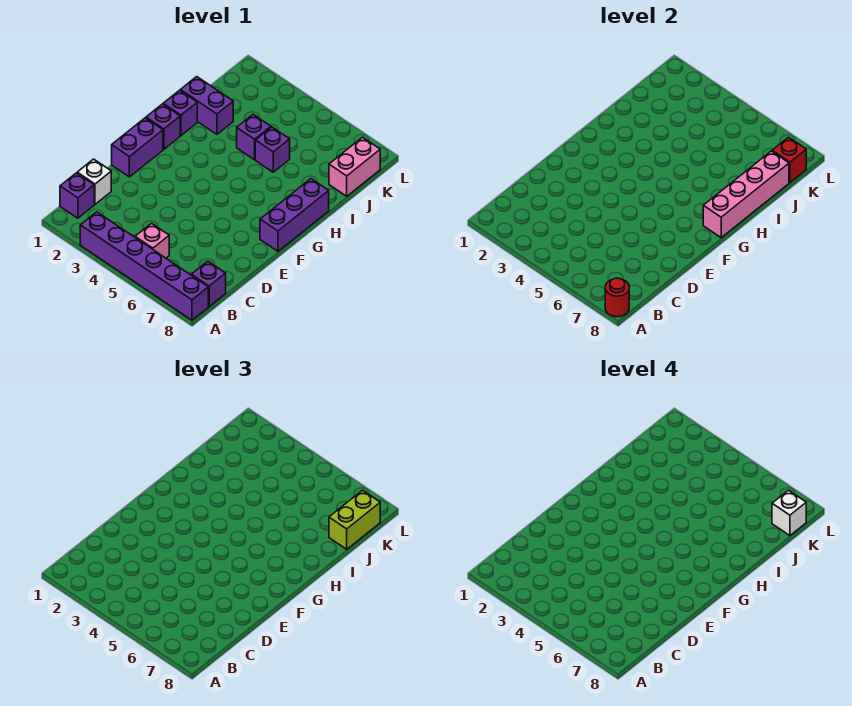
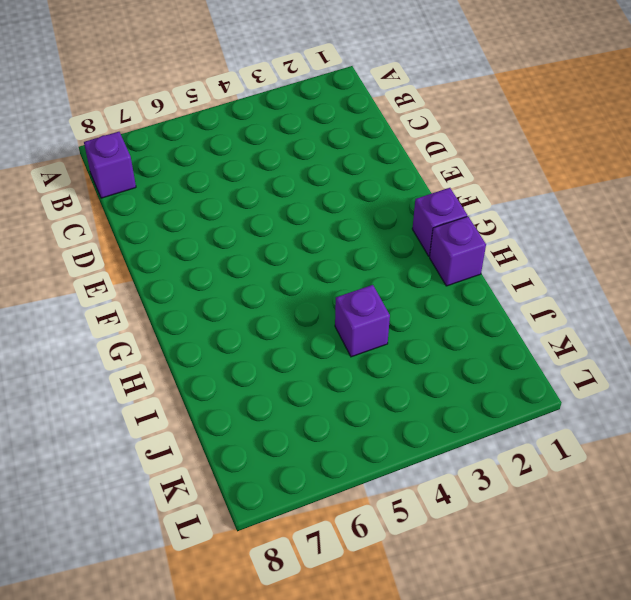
none -> purple brick A3:A8 level 1
none -> purple brick B1 level 1
none -> pink brick B5 level 1

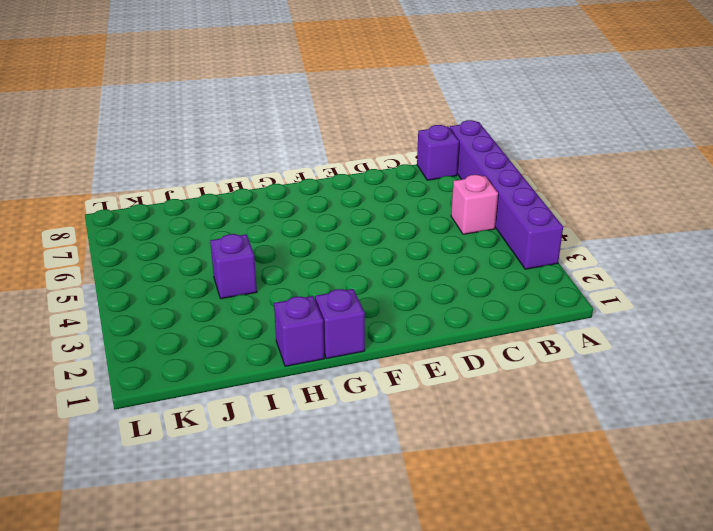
none -> purple brick B1 level 1
none -> white brick C1 level 1
none -> purple brick E1:F1 level 1

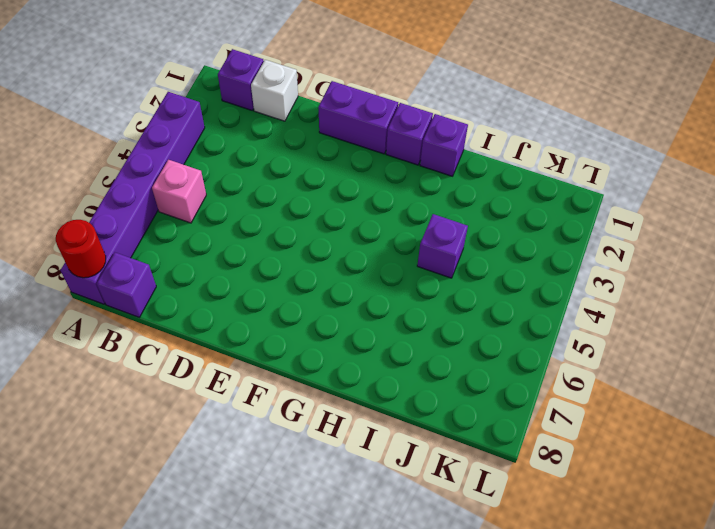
none -> purple brick F8:H8 level 1
none -> purple brick I1:I2 level 1
none -> purple brick I5 level 1

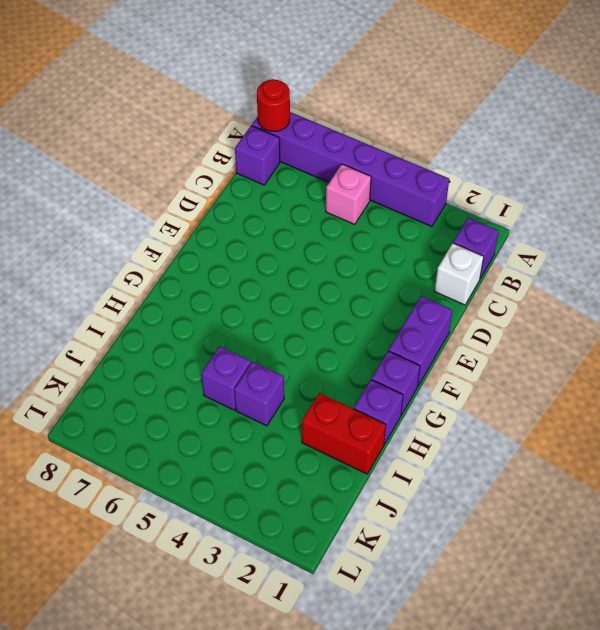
red brick I1:I2 level 1 -> purple brick I1:I2 level 1
none -> purple brick F8:H8 level 1
none -> pink brick J8:K8 level 1
none -> pink brick G8:J8 level 2

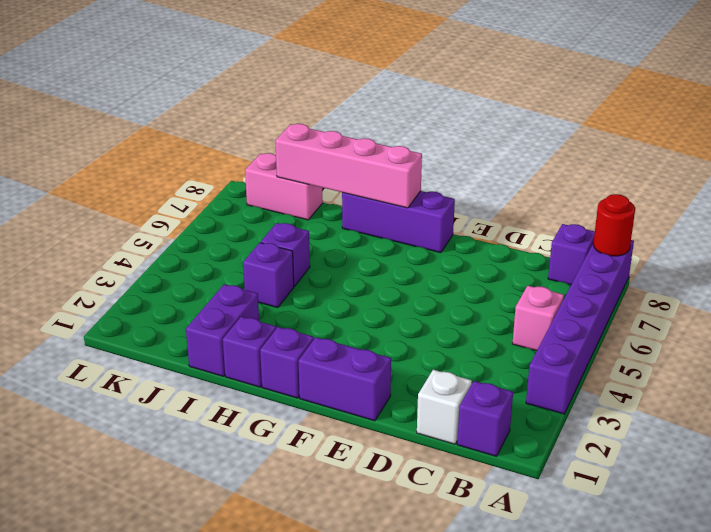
none -> red brick K8 level 2
none -> lime brick J8:K8 level 3
none -> white brick K8 level 4

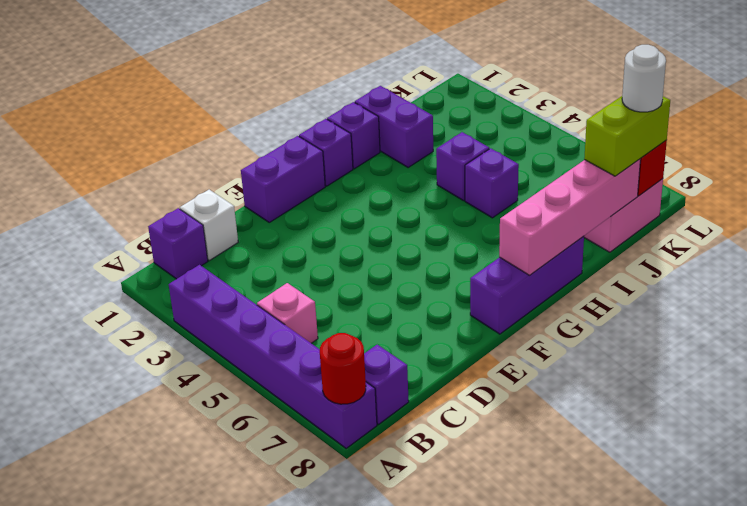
white round brick K8 level 4 -> white brick K8 level 4

